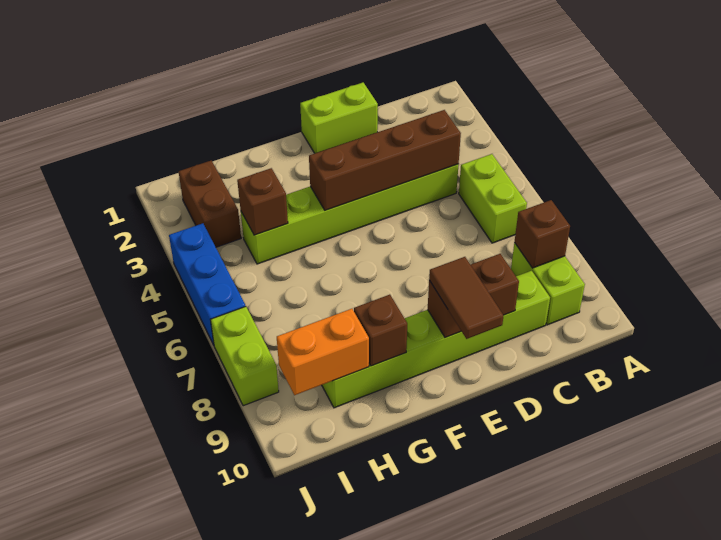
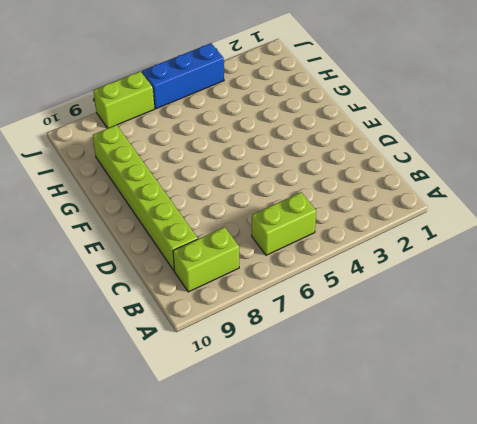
none -> lime brick C4:H4 level 1
none -> lime brick D1:E1 level 1
none -> brown brick I2:I3 level 1

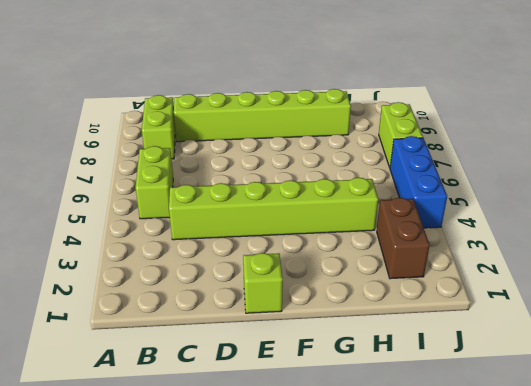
lime brick E1 level 1 -> lime brick D1:E1 level 1
none -> brown brick B8 level 2
none -> brown brick C4:F4 level 2
none -> brown brick D9:E9 level 2

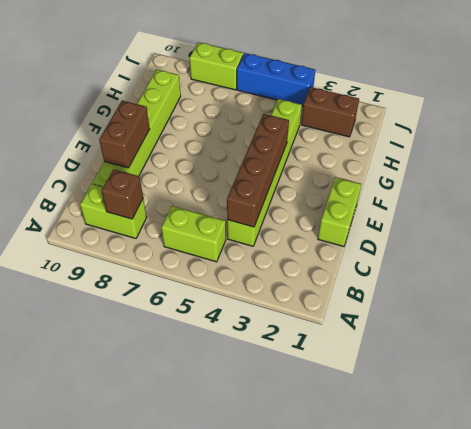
none -> brown brick G9 level 2
none -> brown brick H4 level 2
none -> orange brick H9:I9 level 2

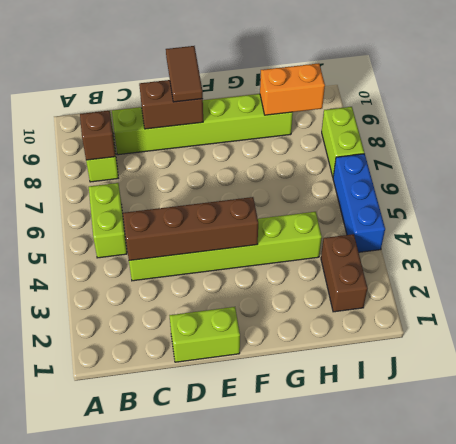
none -> brown brick G9 level 2
none -> brown brick H4 level 2

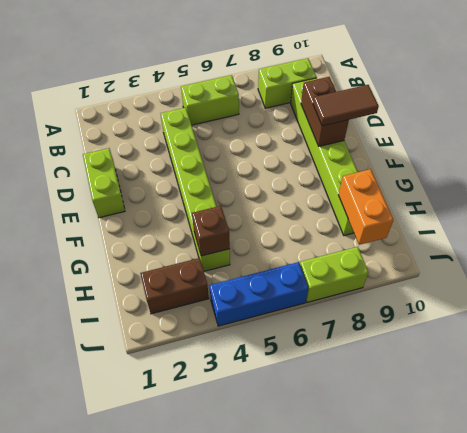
none -> brown brick B8 level 2
none -> brown brick C4:F4 level 2
none -> brown brick G9 level 2

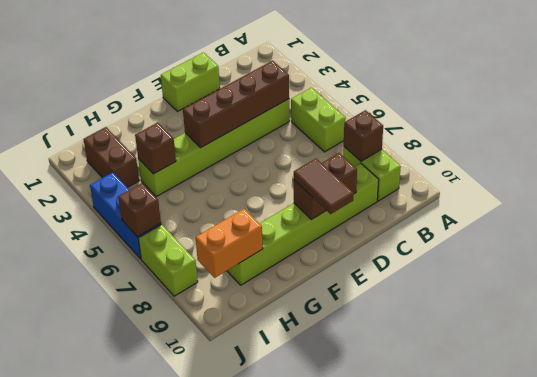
brown brick J6 level 2 -> brown brick G9 level 2

